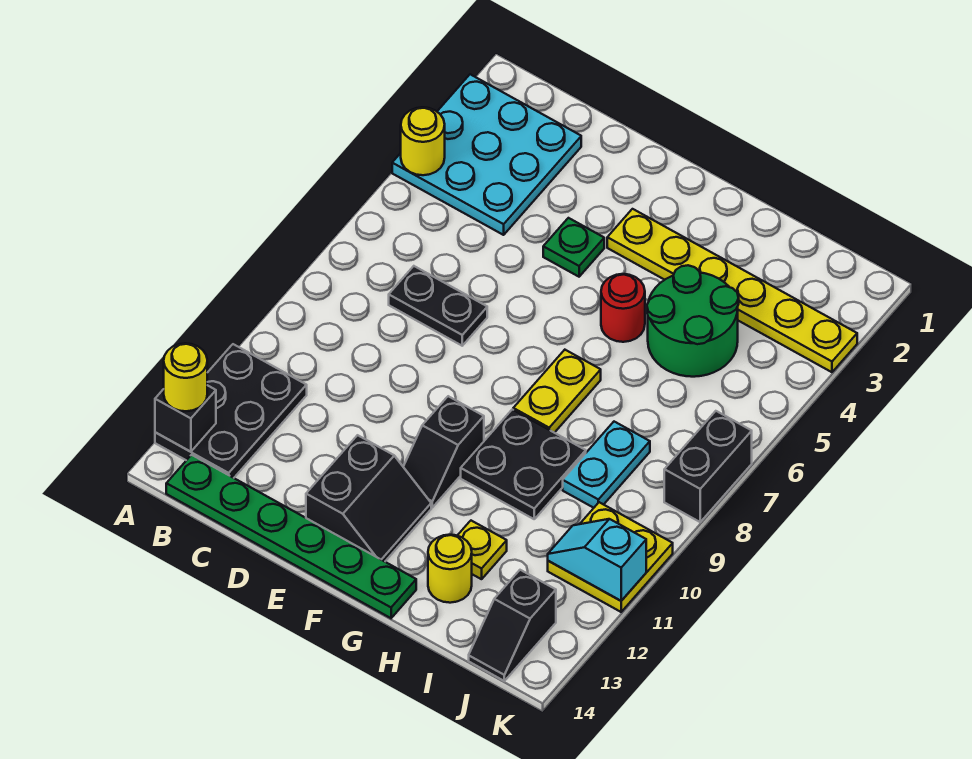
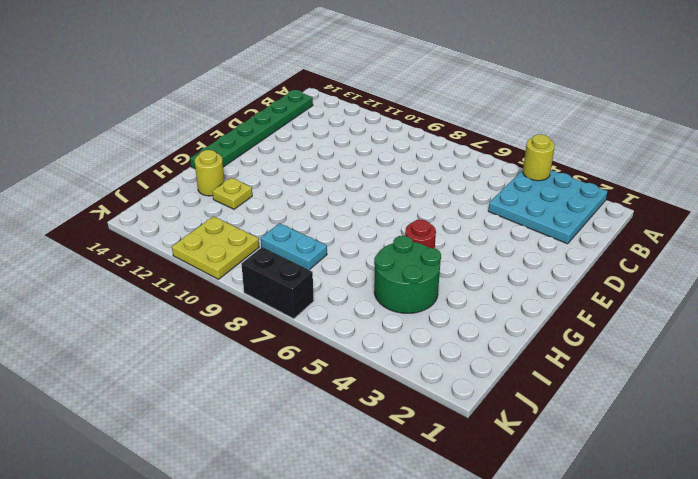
none -> black plate A11:B13 level 1
none -> black plate C7:D7 level 1
none -> green plate E4 level 1

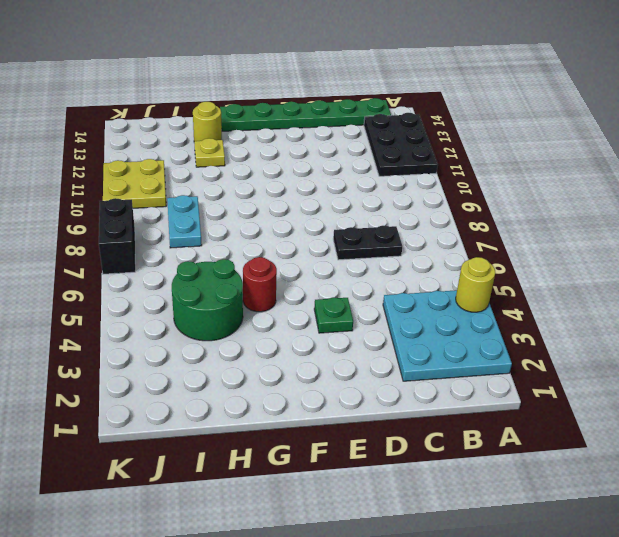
none -> black slope E12:F13 level 1 top E
none -> yellow plate F3:K3 level 1
none -> black slope F10:F11 level 1 top 10

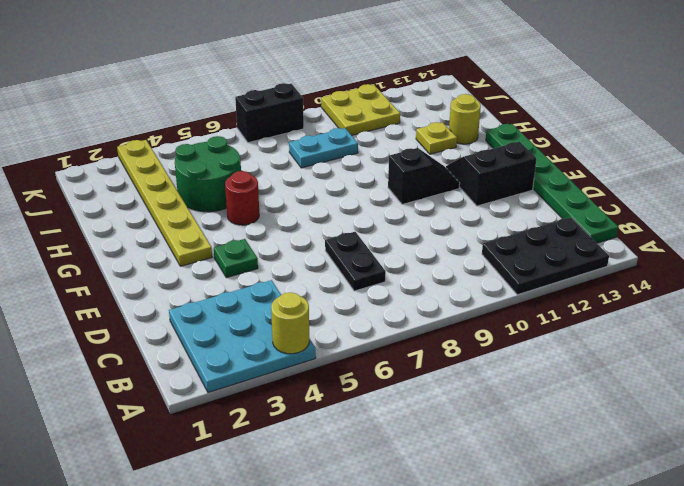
none -> yellow plate G7:G8 level 1
none -> black plate G9:H10 level 1
none -> black slope J13:J14 level 1 top 13

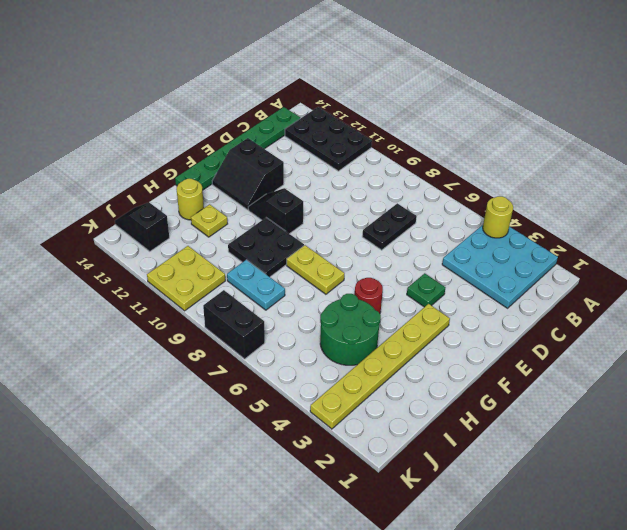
none -> black brick A13 level 2
none -> cyan slope J11:K11 level 2 top K
none -> yellow round brick A13 level 3

